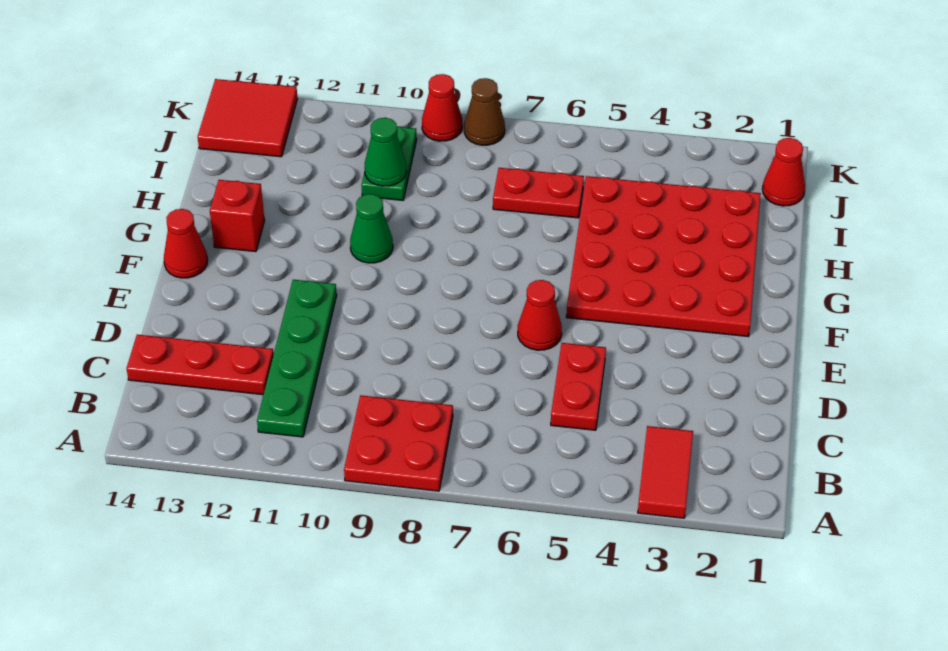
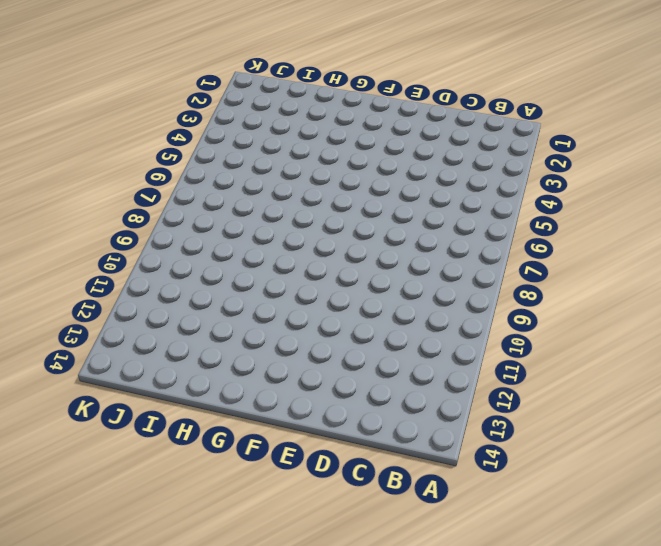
none -> red tile A3:B3 level 1
none -> red plate A8:B9 level 1
none -> green plate B11:E11 level 1

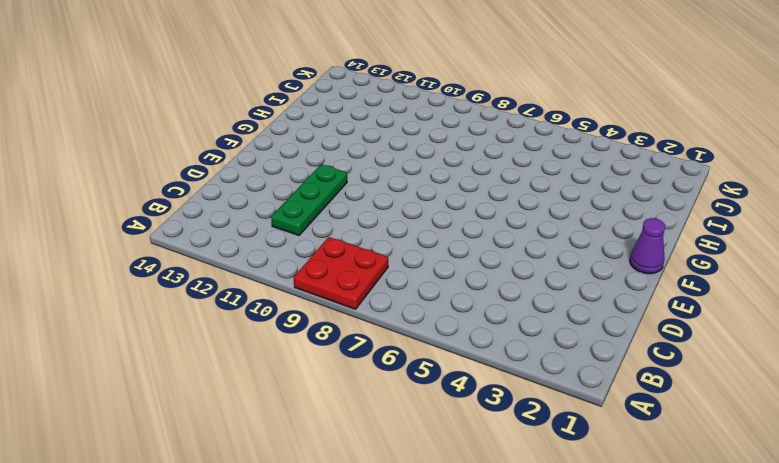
green plate C11:E11 level 1 -> green plate B11:E11 level 1
purple cone F1 level 1 -> none
none -> red tile A3:B3 level 1
none -> red plate C5:D5 level 1
none -> red plate C12:C14 level 1

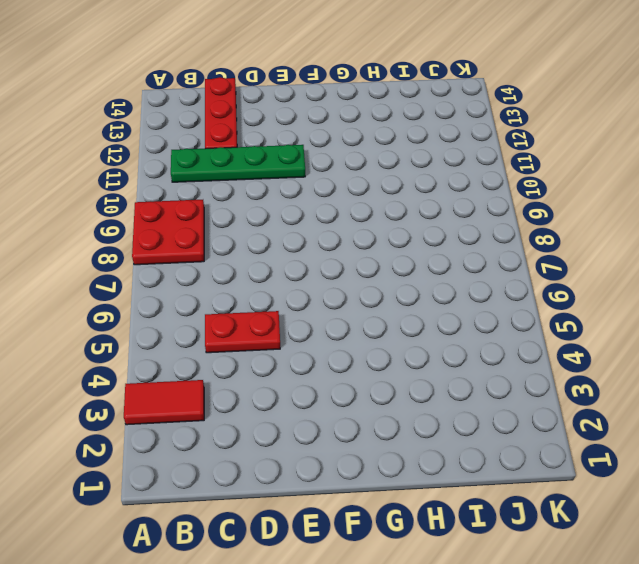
none -> red cone E6 level 1
none -> red plate F2:I5 level 1
none -> red cone F14 level 1

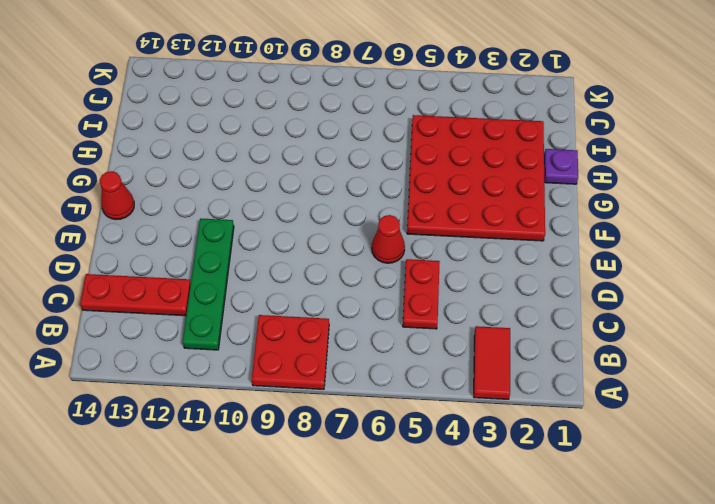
purple plate H1 level 1 -> none
none -> green cone G10 level 1
none -> red brick G13 level 1
none -> red plate I6:I7 level 1

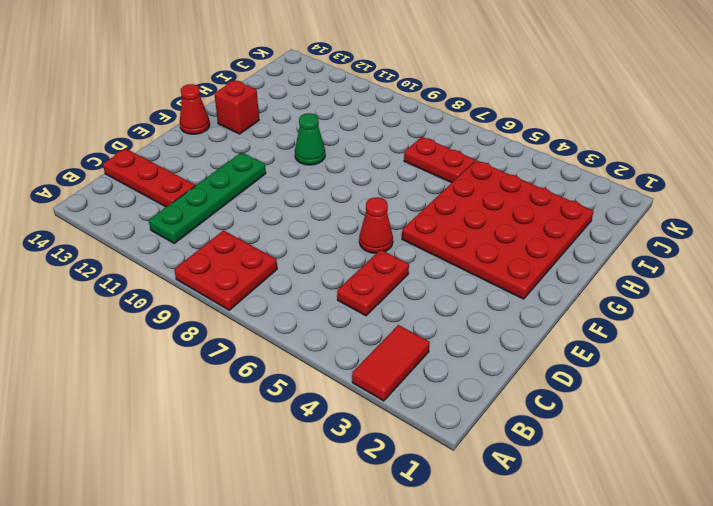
none -> green plate I10:J10 level 1
none -> red cone J1 level 1
none -> red tile J13:K14 level 1

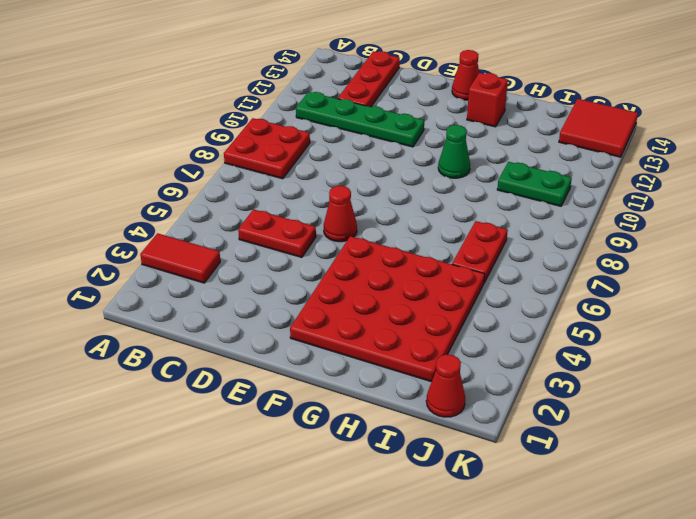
none -> brown cone K8 level 1
none -> red cone K9 level 1
none -> green cone I10 level 2

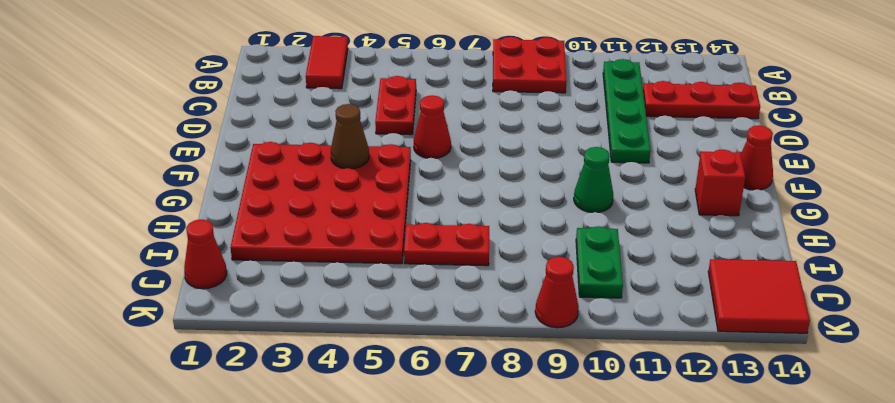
brown cone F4 level 2 -> brown cone K8 level 1
none -> green cone I10 level 2

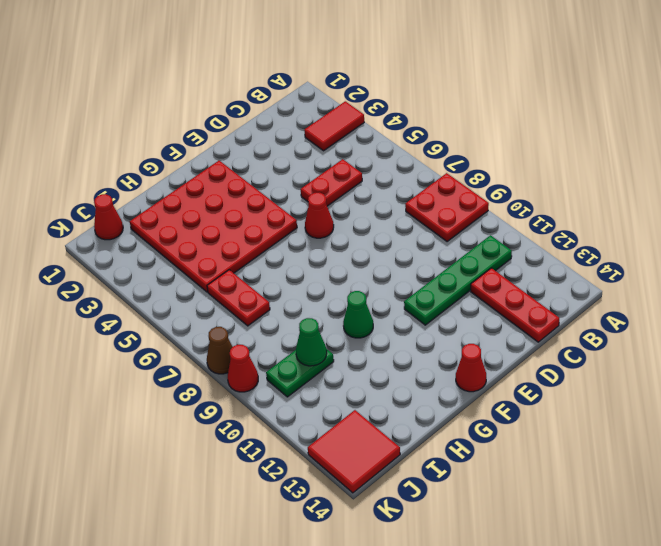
none -> red brick G13 level 1

